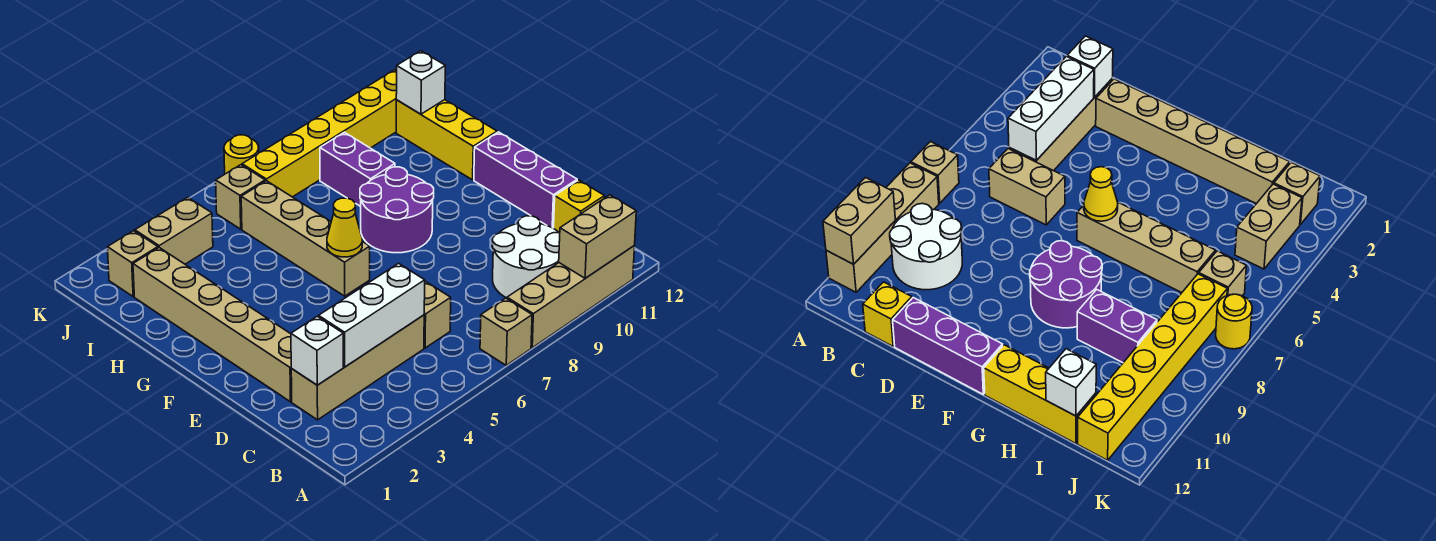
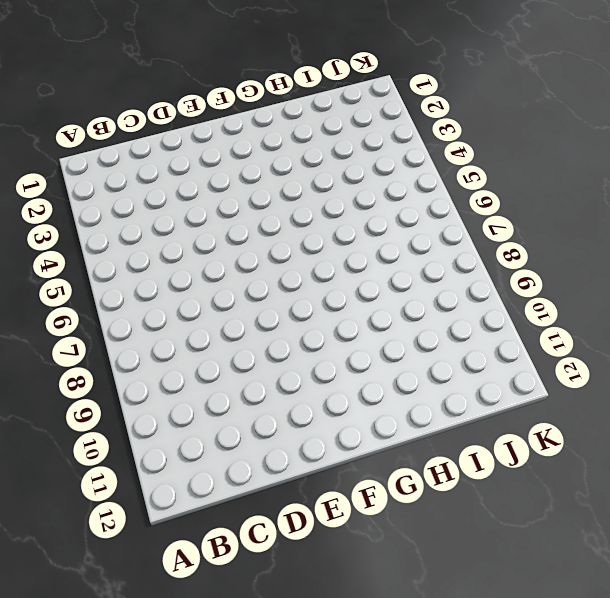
none -> tan brick A7 level 1
none -> tan brick A8:A11 level 1
none -> white round brick B9:C10 level 1

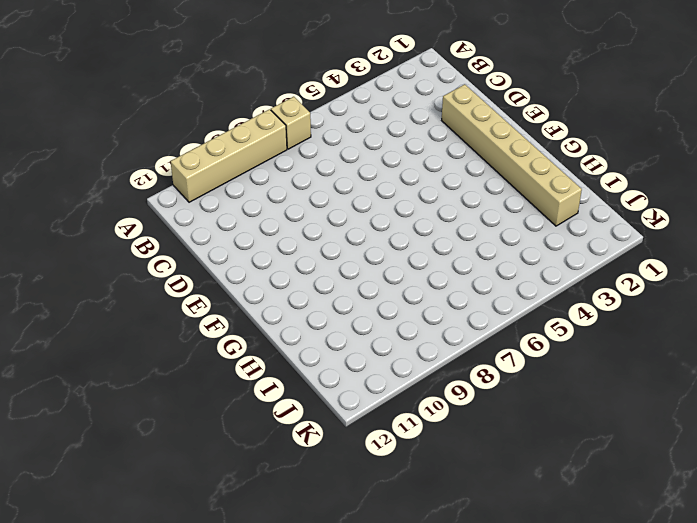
none -> white round brick B9:C10 level 1
none -> tan brick C2:C5 level 1
none -> tan brick C6:D6 level 1

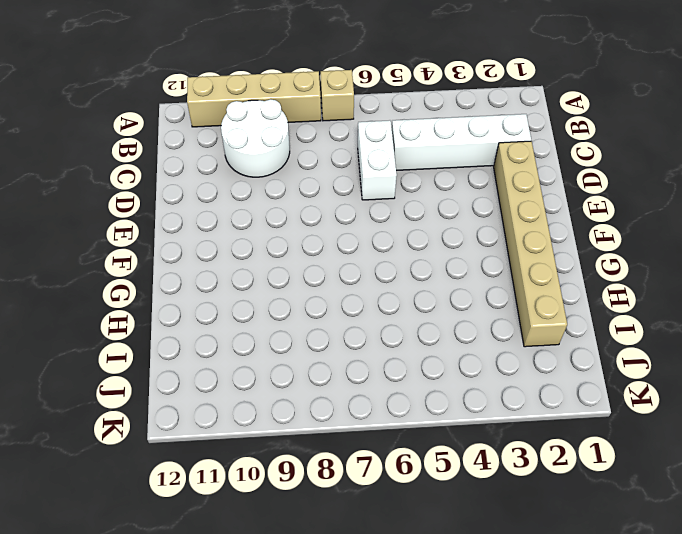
white brick C2:C5 level 1 -> tan brick C2:C5 level 1
white brick C6:D6 level 1 -> tan brick C6:D6 level 1
none -> yellow brick C12 level 1
none -> purple brick D12:F12 level 1
none -> tan brick F6:I6 level 1

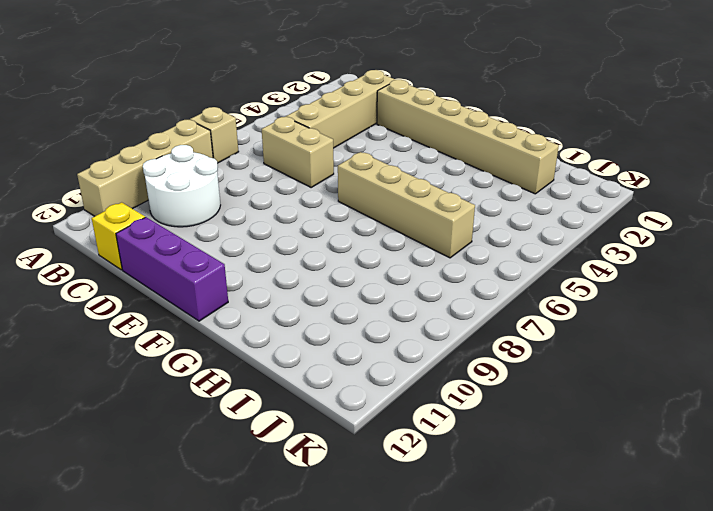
none -> purple round brick F8:G9 level 1
none -> yellow brick G12:I12 level 1
none -> purple brick H9:I9 level 1

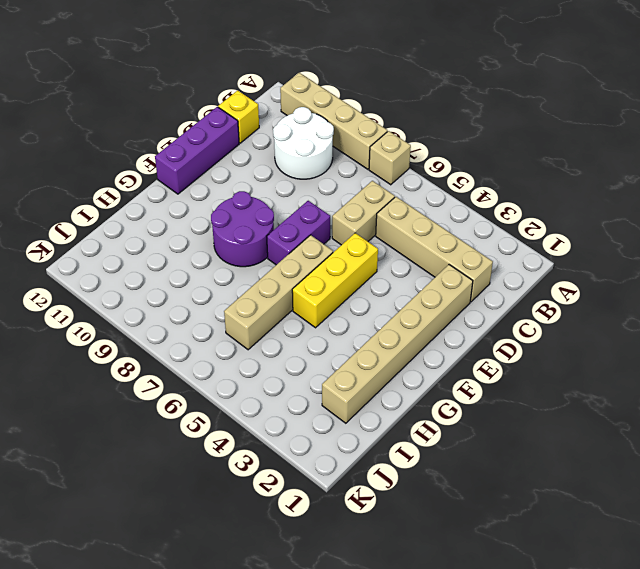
yellow brick E5:G5 level 1 -> yellow brick G12:I12 level 1
purple brick E7:F7 level 1 -> purple brick H9:I9 level 1
none -> tan brick J2 level 1
none -> tan brick J3:J4 level 1
none -> tan brick J6 level 1

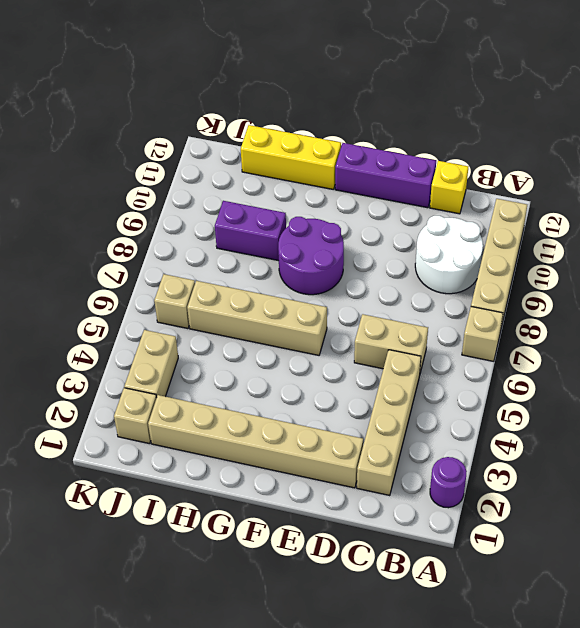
purple round brick A2 level 1 -> none
none -> yellow brick J7:J12 level 1
none -> yellow round brick K7 level 1
none -> tan brick A10:A11 level 2

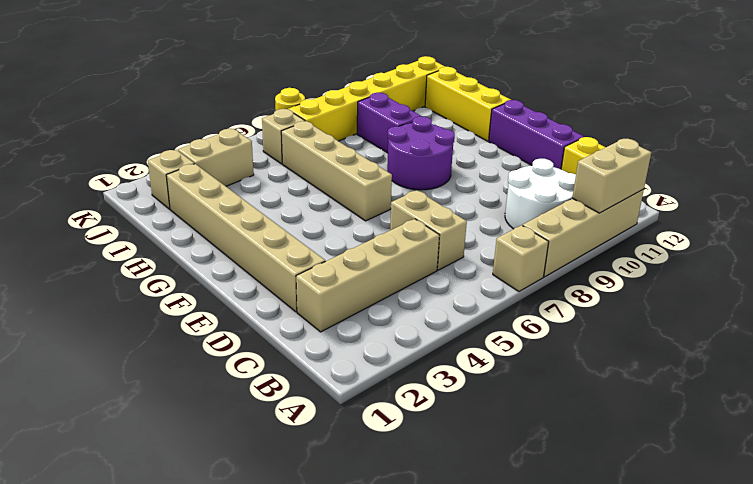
none -> white brick C2 level 2
none -> white brick C3:C5 level 2
none -> yellow cone F6 level 2

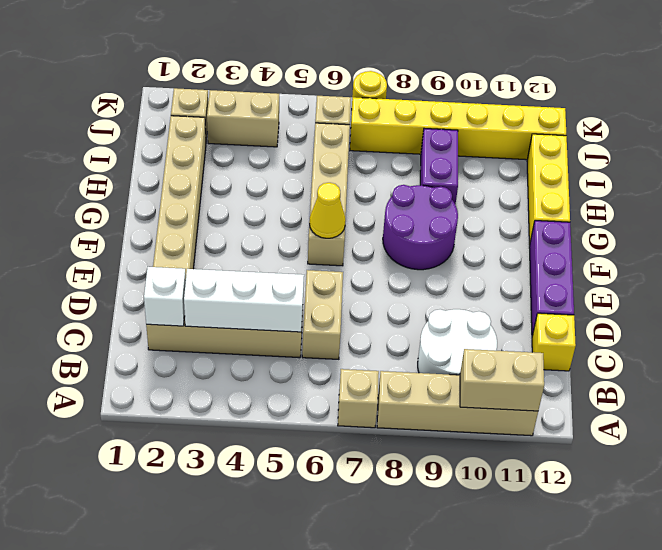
none -> white brick I12 level 2

